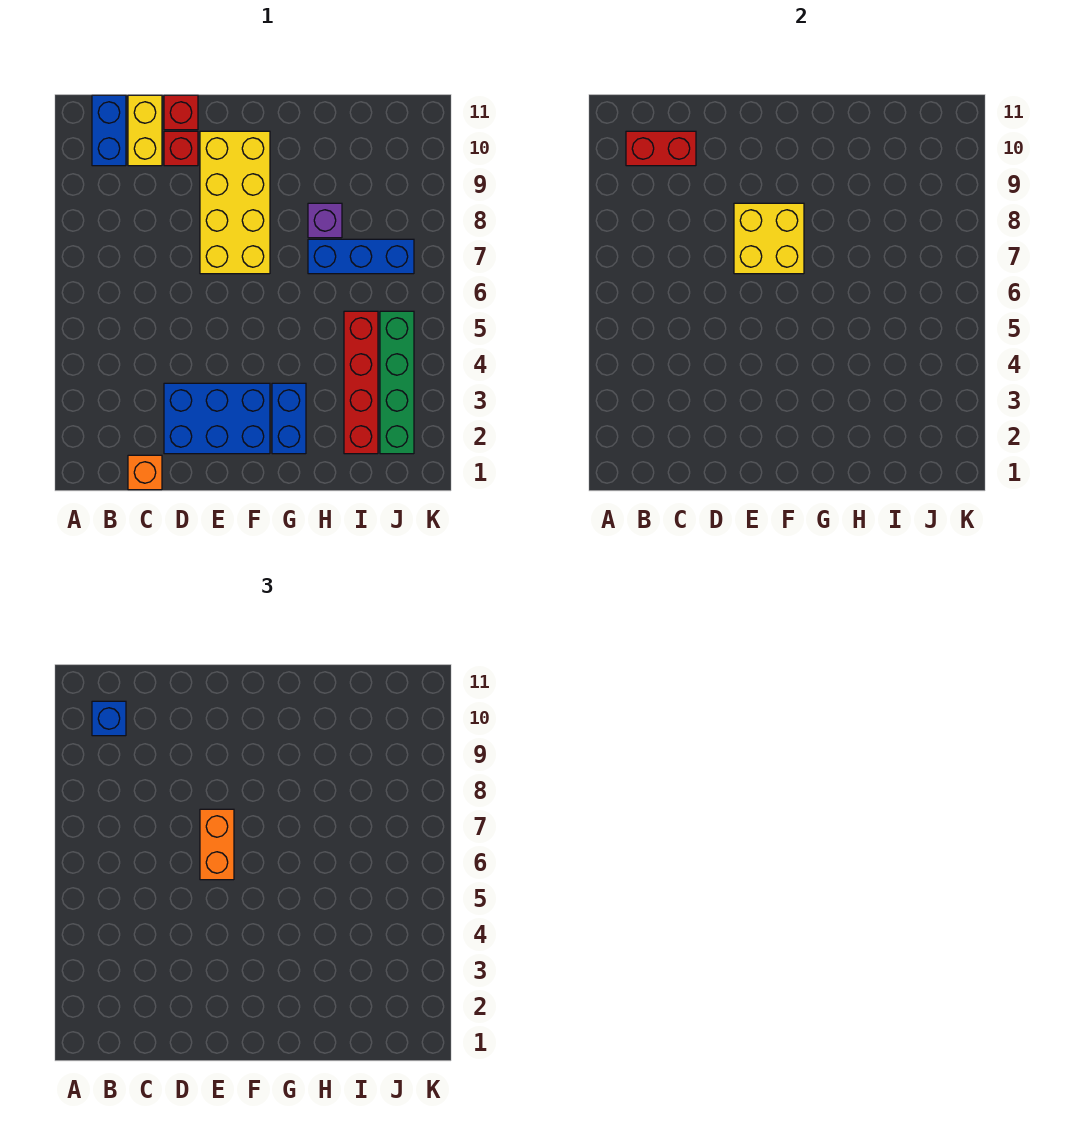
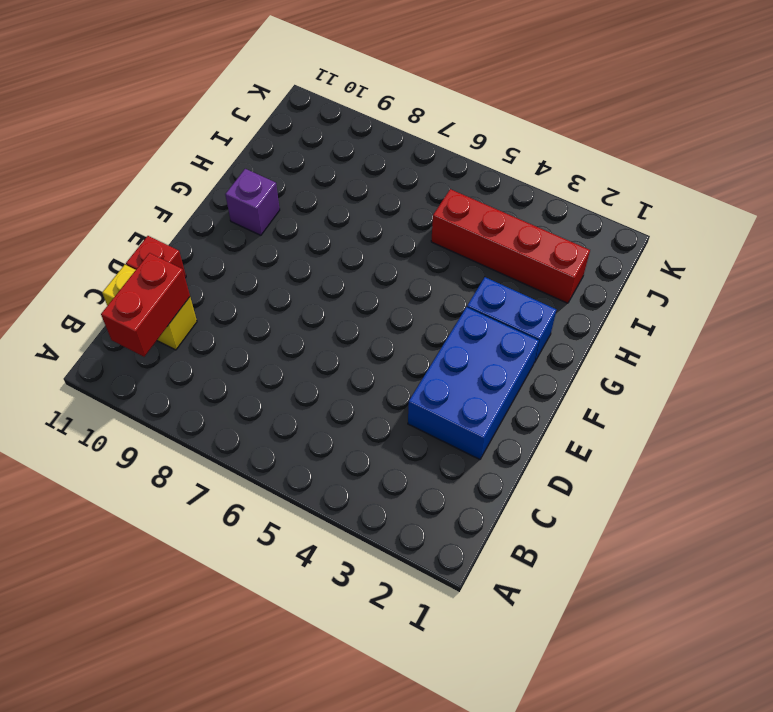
purple brick G10 level 1 -> purple brick H8 level 1
none -> blue brick B10:B11 level 1
none -> orange brick C1 level 1
none -> red brick D10 level 1

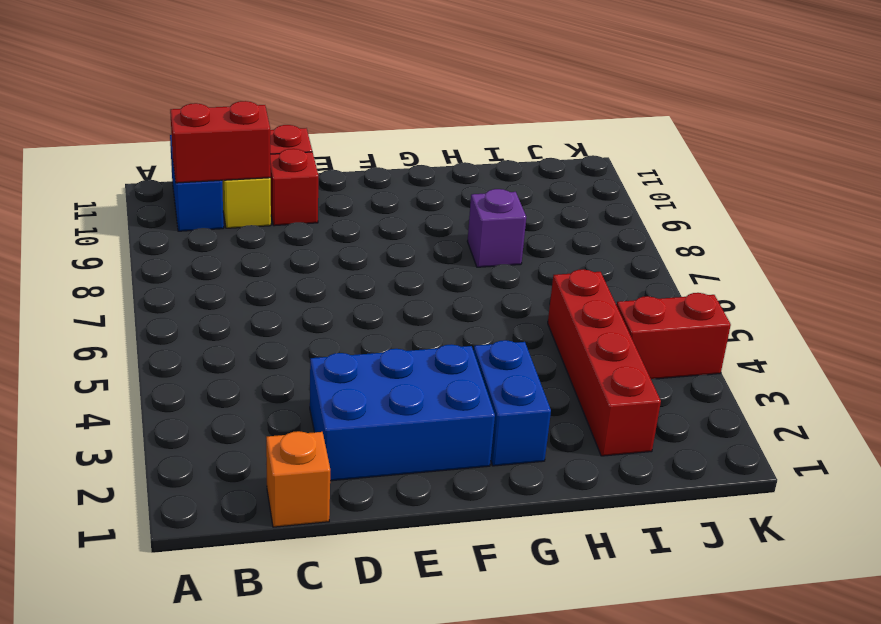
red brick J4:K4 level 1 -> green brick J2:J5 level 1
none -> yellow brick E7:F10 level 1
none -> blue brick H7:J7 level 1
none -> yellow brick E7:F8 level 2

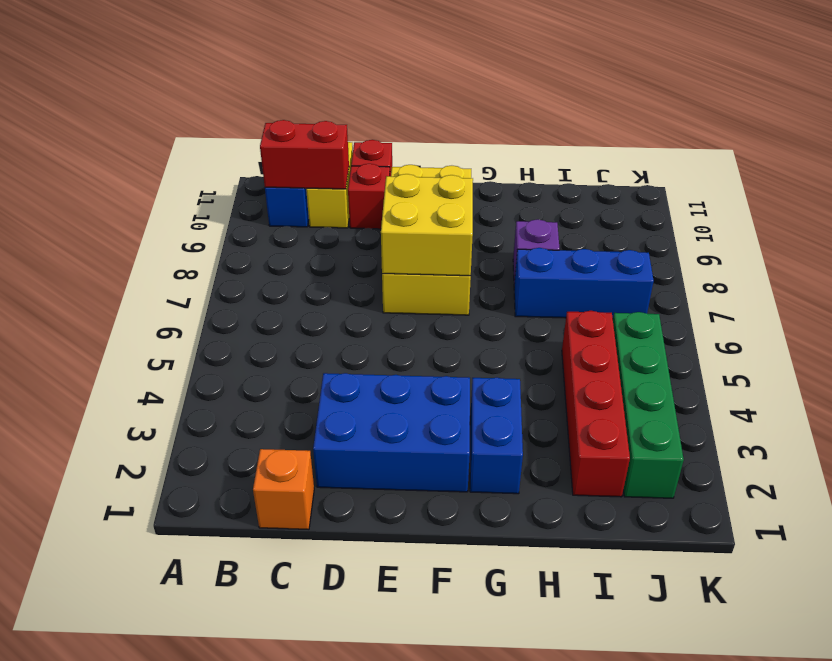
none -> blue brick B10 level 3
none -> orange brick E6:E7 level 3

